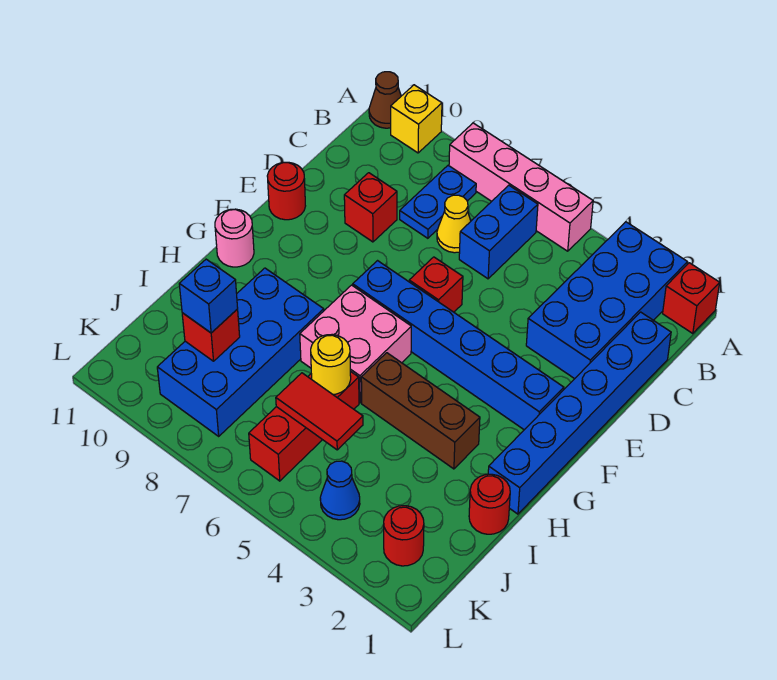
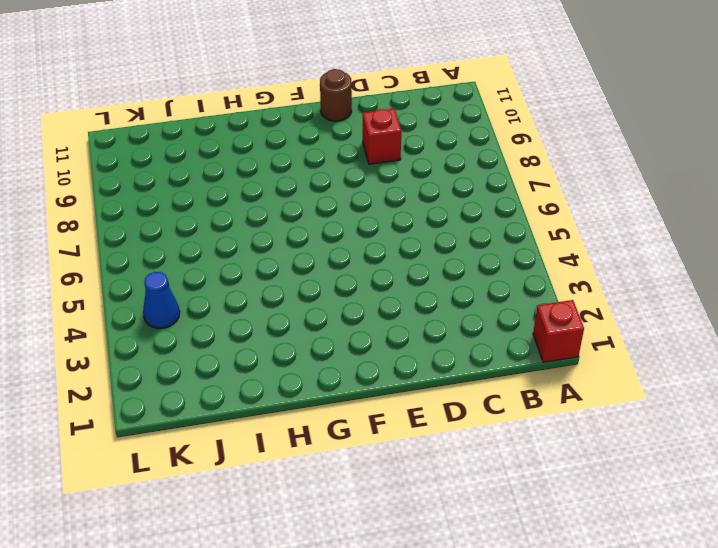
brown round brick E11 level 1 -> red round brick E11 level 1
none -> blue brick A2:D3 level 1
none -> pink brick A5:A8 level 1
none -> yellow brick A10 level 1

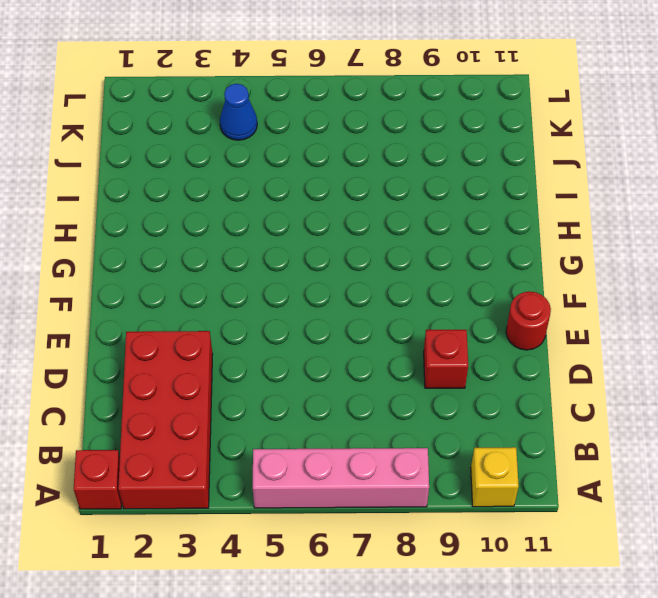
red brick A2:D3 level 1 -> blue brick A2:D3 level 1
none -> brown cone A11 level 1
none -> blue brick B6:C6 level 1
none -> blue plate B8:C8 level 1

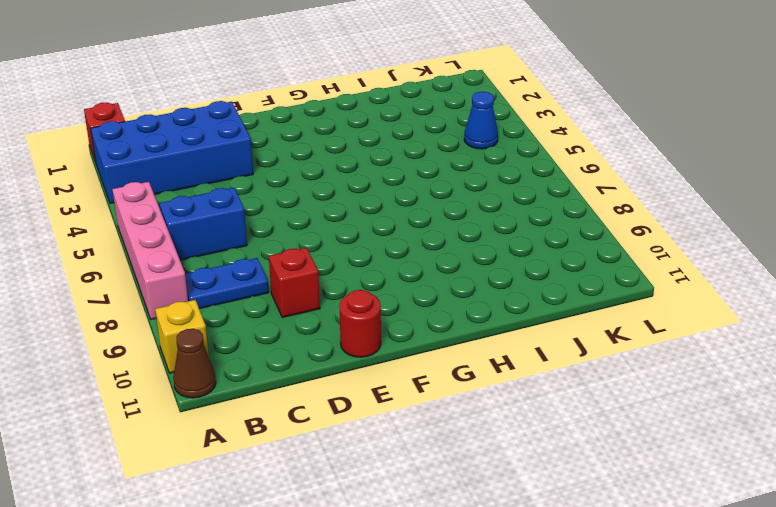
none -> blue brick C1:H1 level 1
none -> yellow cone C7 level 1
none -> red brick E6 level 1

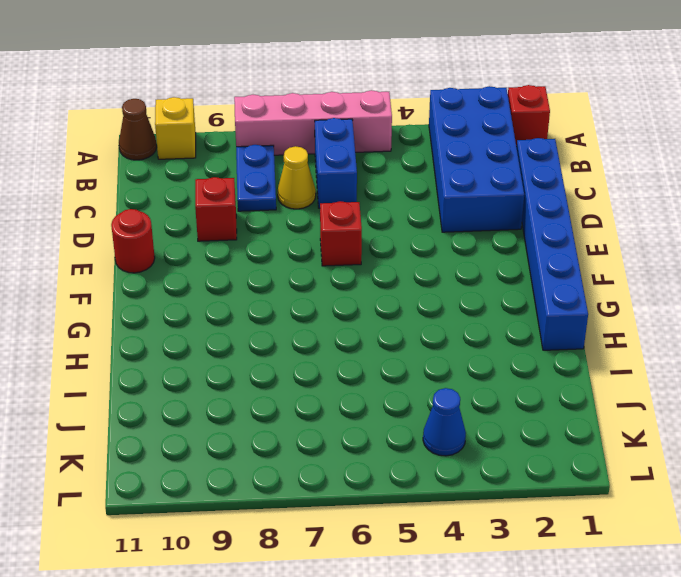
none -> blue brick F2:F7 level 1
none -> pink brick G6:H7 level 1
none -> pink round brick G11 level 1

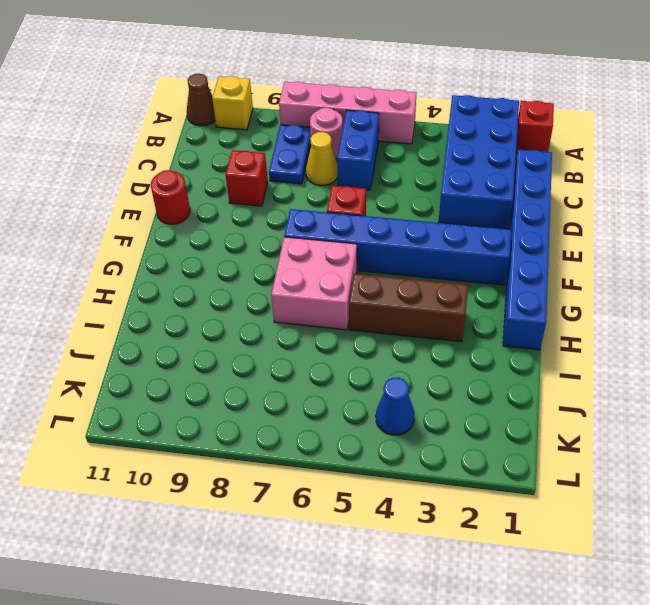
pink round brick B7 level 1 -> pink round brick G11 level 1
none -> blue brick H8:K9 level 1
none -> red round brick I1 level 1
none -> red brick I6:K6 level 1

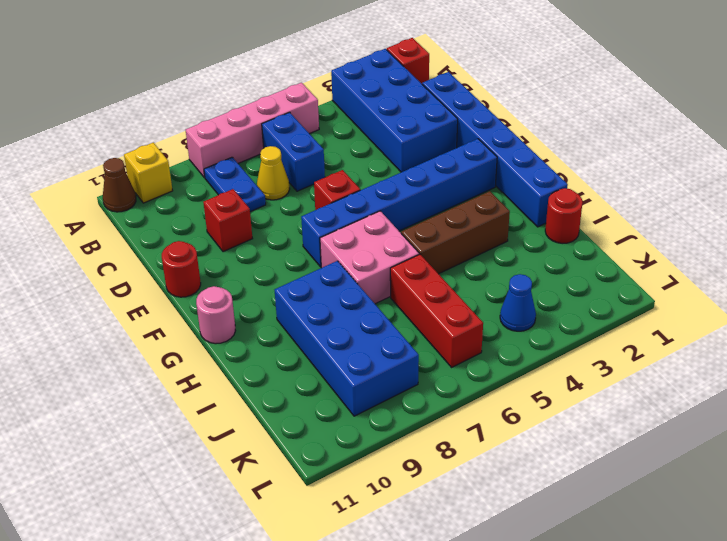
none -> red round brick K2 level 1
none -> yellow round brick I6 level 2
none -> red tile J5:J6 level 2

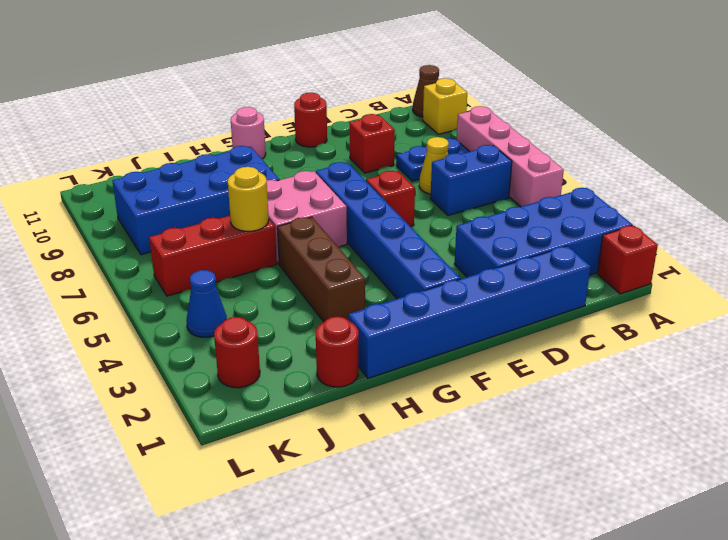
none -> red tile J5:J6 level 2
none -> red brick J9 level 2
none -> blue brick J9 level 3

